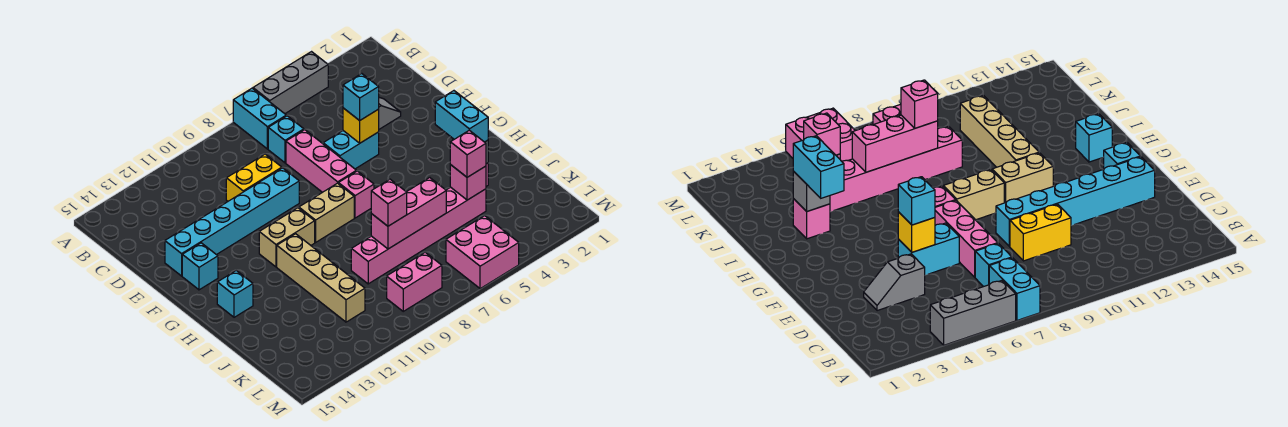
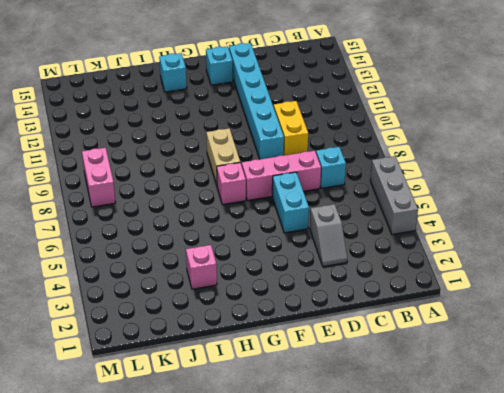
none -> cyan brick A7:B7 level 1
none -> tan brick G10:G11 level 1
none -> tan brick H11:K11 level 1

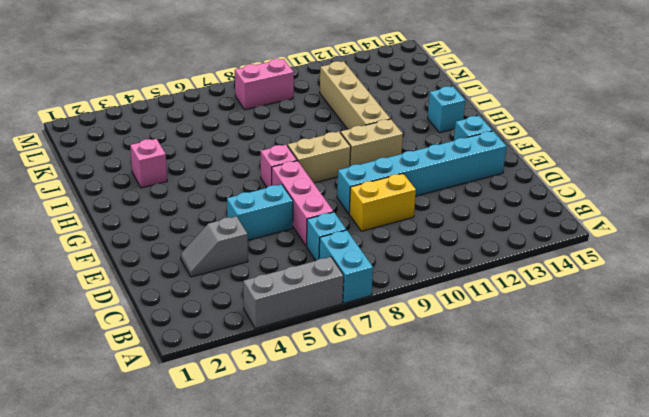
none -> pink brick J4:J9 level 1
none -> pink brick L5:M6 level 1
none -> yellow brick E5 level 2

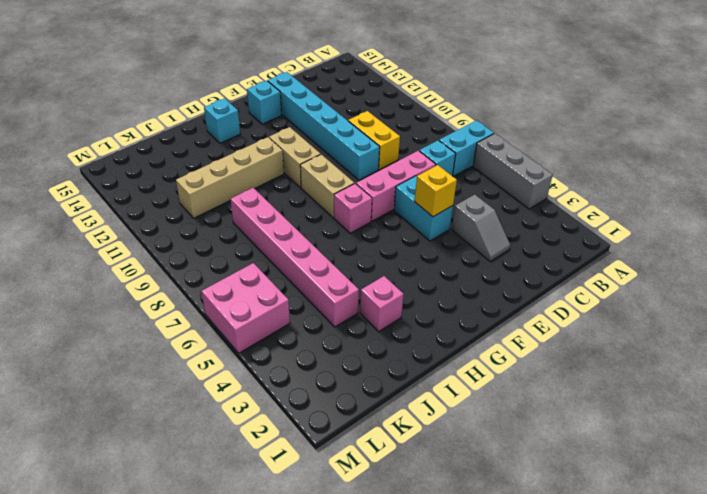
none -> pink brick L8:L9 level 1
none -> grey brick I3 level 2
none -> pink brick J4 level 2

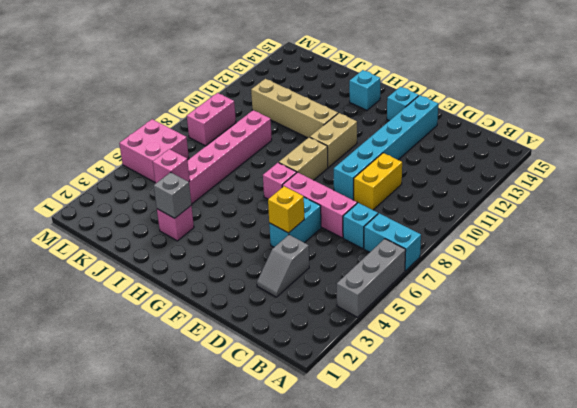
none -> pink brick J6:J8 level 2
none -> cyan brick E5 level 3
none -> cyan brick H3:I3 level 3

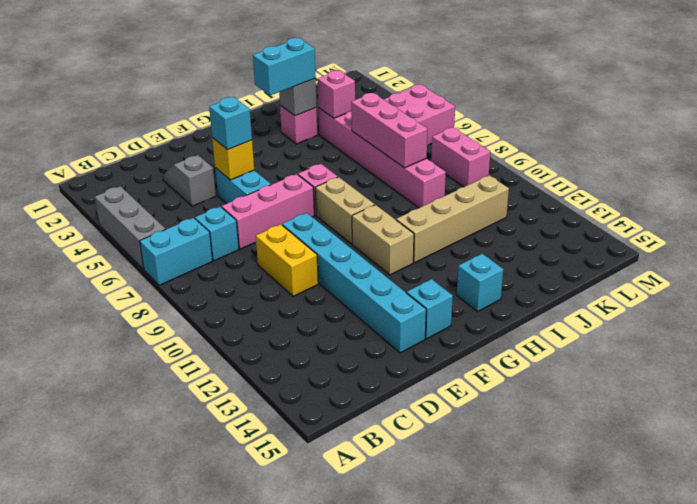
none -> pink brick J4 level 3
none -> pink brick J8 level 3

